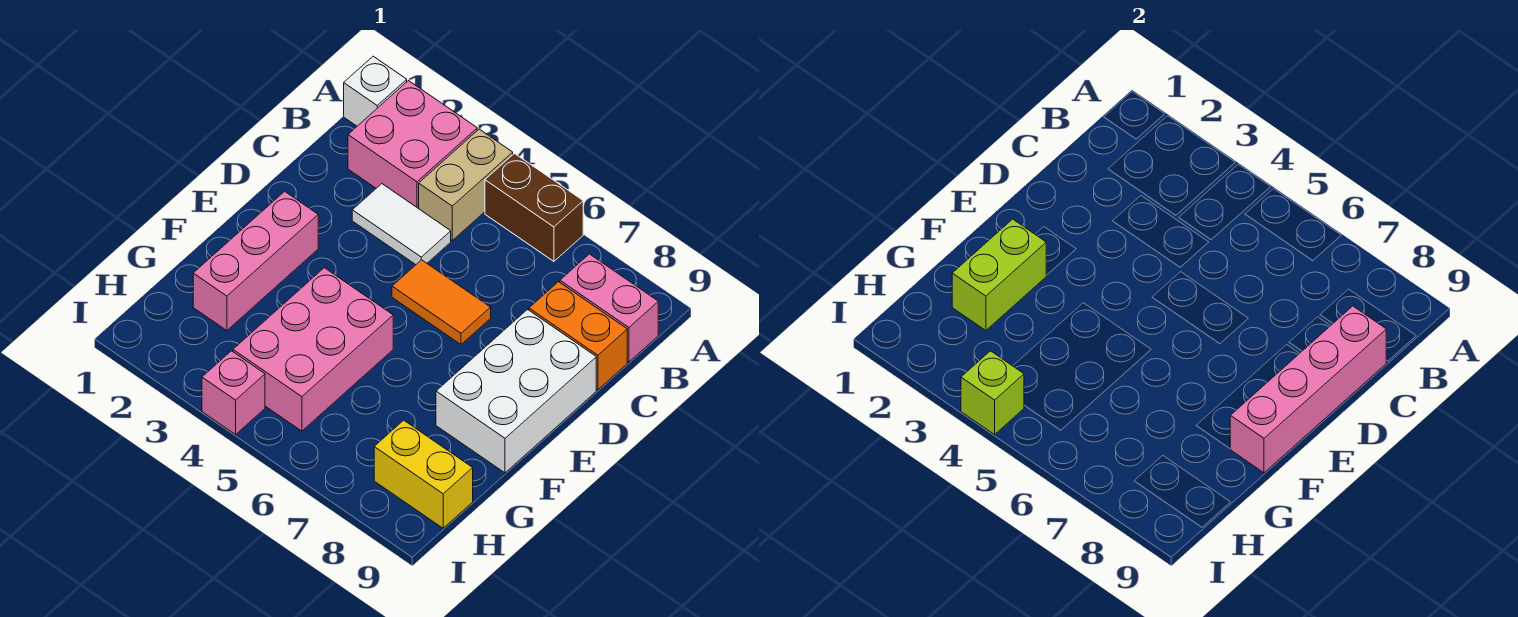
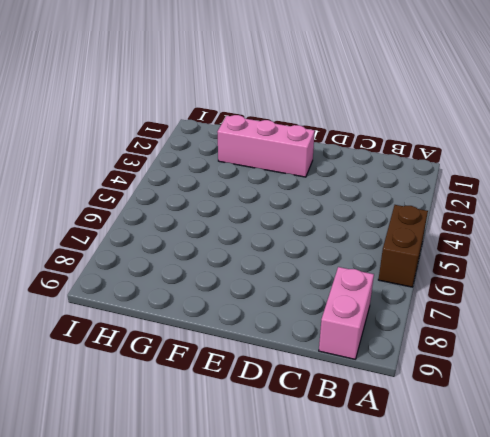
none -> white brick A1 level 1
none -> pink brick A2:B3 level 1
none -> tan brick A4:B4 level 1

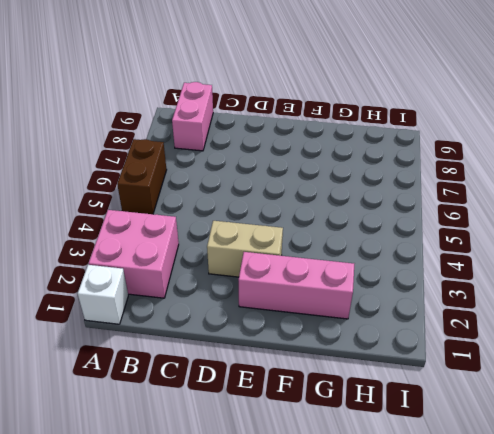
tan brick D3:E3 level 1 -> tan brick A4:B4 level 1
none -> white tile C3:C4 level 1
none -> orange brick C8:C9 level 1
none -> orange tile D5:D6 level 1

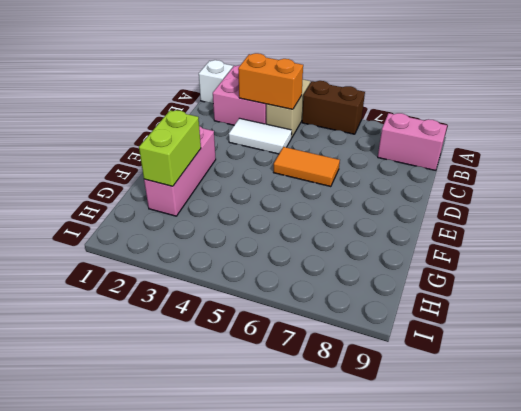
orange brick B3:B4 level 2 -> orange brick C8:C9 level 1
none -> white brick D8:F9 level 1
none -> pink brick F4:H5 level 1
none -> yellow brick H8:H9 level 1

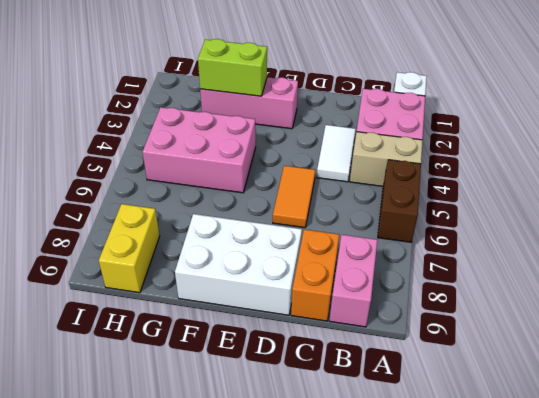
none -> pink brick I4 level 1
none -> pink brick C9:F9 level 2
none -> lime brick I4 level 2

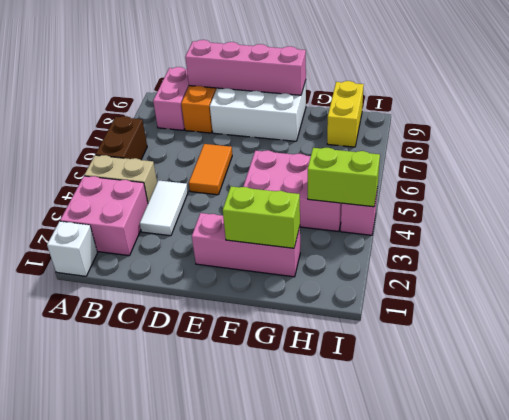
lime brick H4:I4 level 2 -> lime brick I4 level 2

